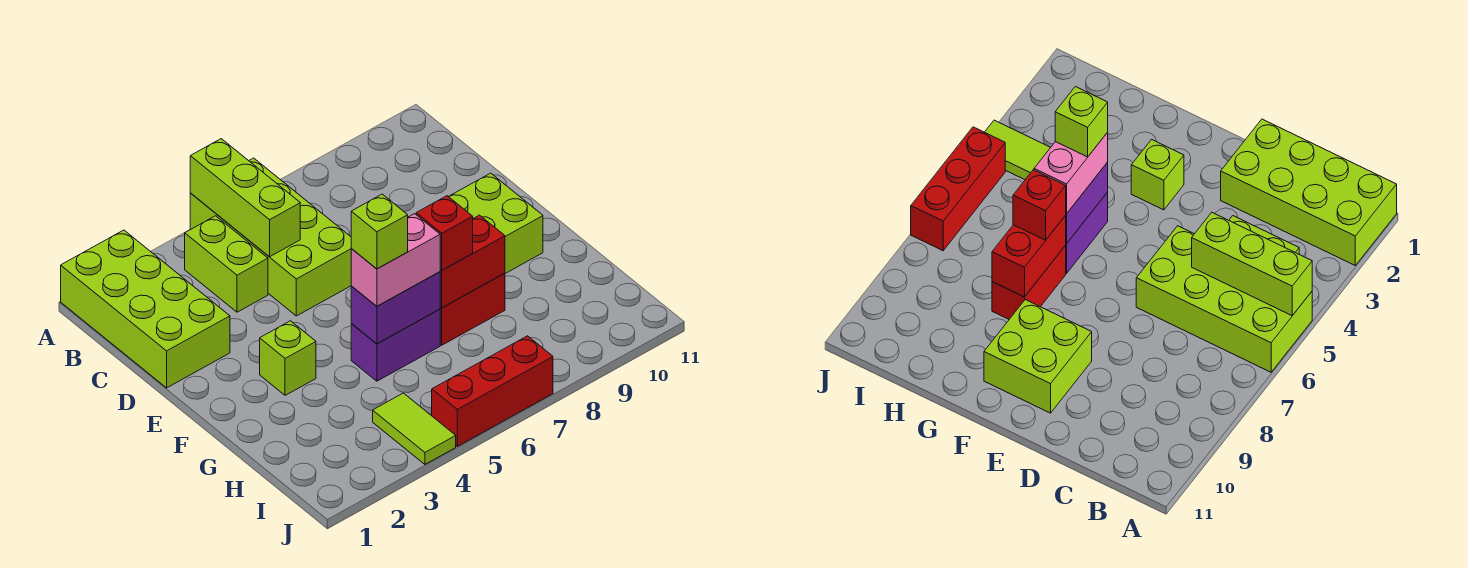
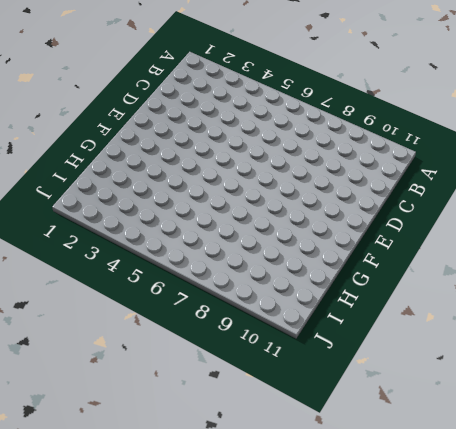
none -> lime brick A1:D2 level 1
none -> lime brick A5:D6 level 1
none -> lime brick B4:C4 level 1

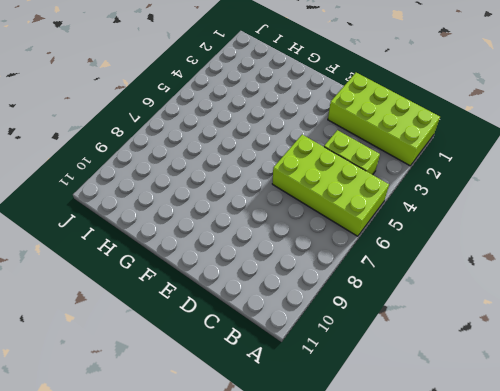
none -> lime brick E9:F10 level 1
none -> lime brick F3 level 1
none -> purple brick G5:G6 level 1

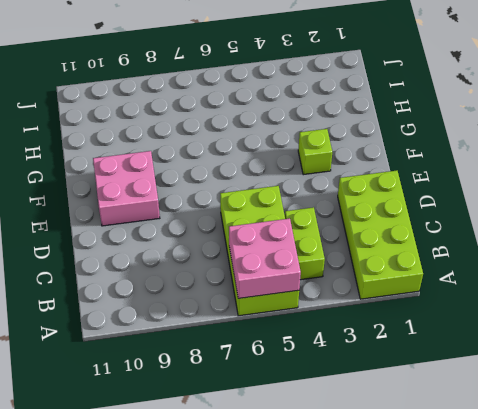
pink brick A5:B6 level 2 -> lime brick A5:C5 level 2
pink brick E9:F10 level 1 -> lime brick E9:F10 level 1
none -> purple brick G5:G6 level 1
none -> red brick G7:G8 level 1
none -> lime tile I4:J4 level 1

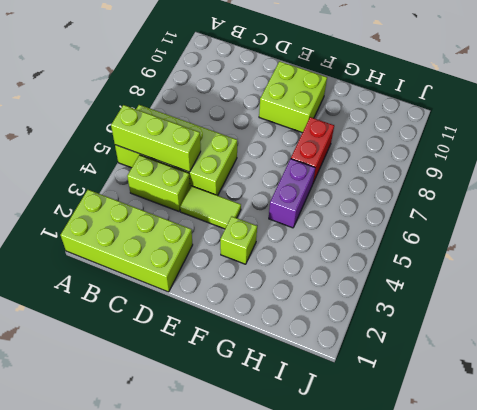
lime tile D4:E4 level 1 -> lime tile I4:J4 level 1
none -> red brick J5:J7 level 1
none -> purple brick G5:G6 level 2
none -> red brick G7:G8 level 2

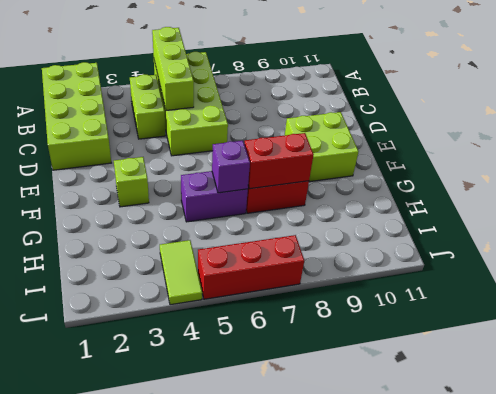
purple brick G6 level 2 -> purple brick G5:G6 level 2
none -> pink brick G5:G6 level 3
none -> red brick G7 level 3
none -> lime brick G5 level 4

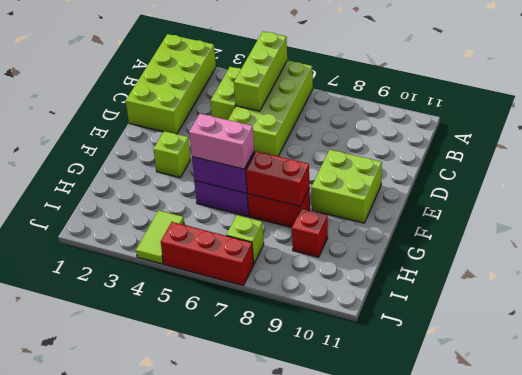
red brick H9 level 1 -> red brick G7 level 3
lime brick I7 level 1 -> lime brick G5 level 4

